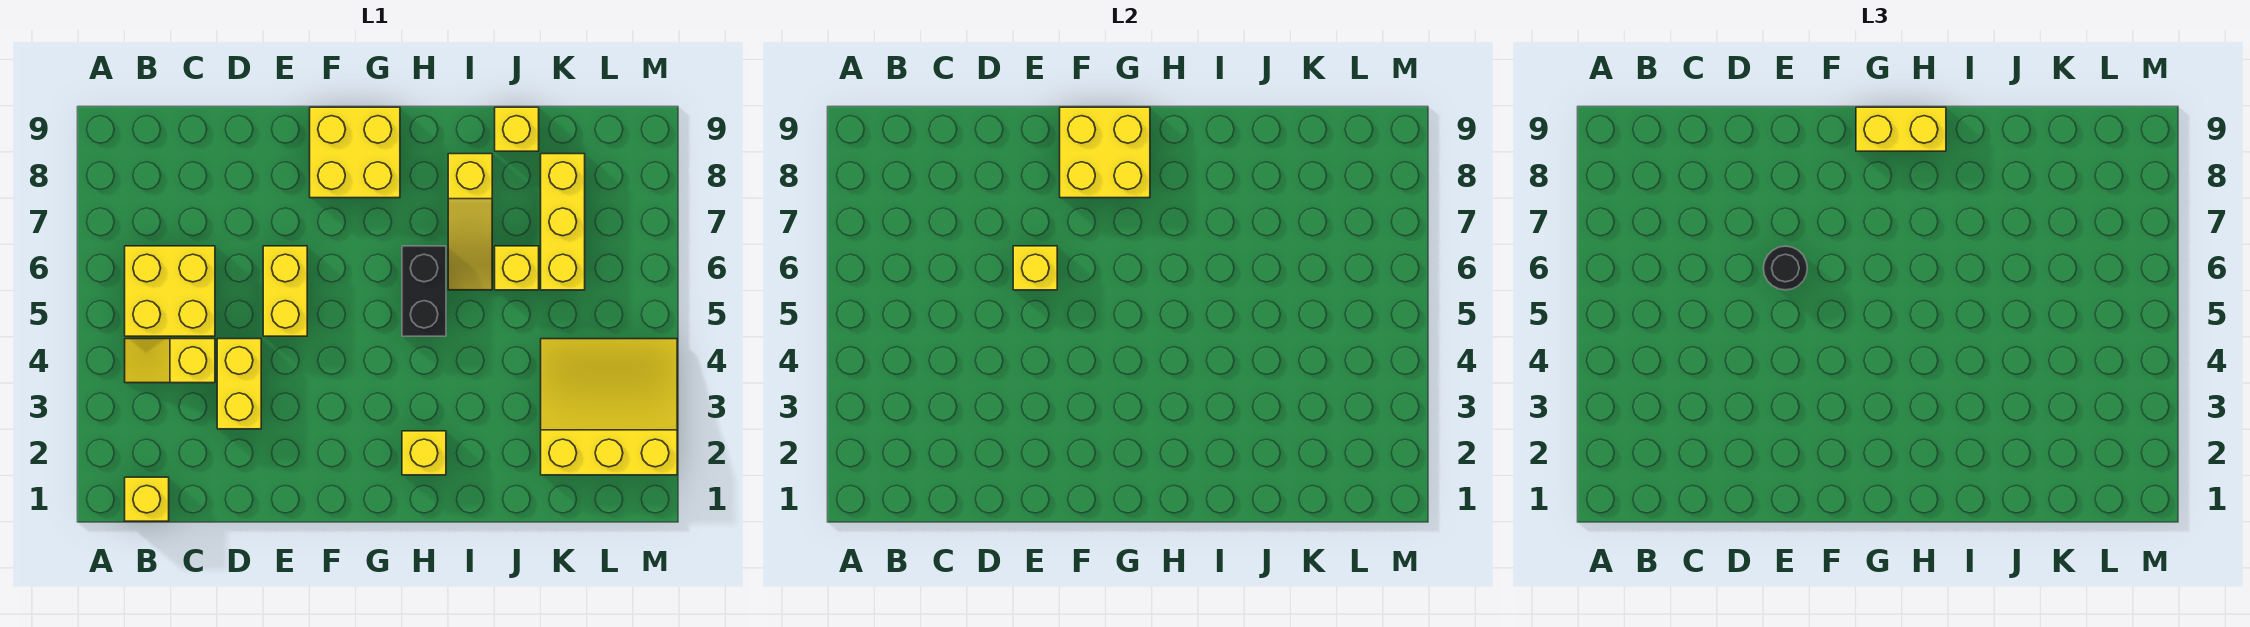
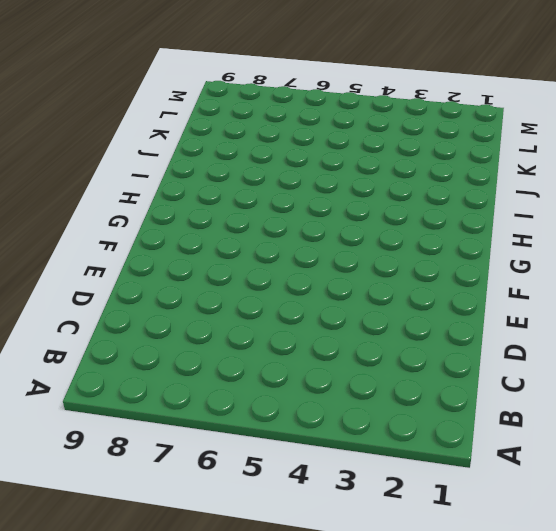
none -> yellow brick B1 level 1
none -> yellow slope B4:C4 level 1 top C
none -> yellow brick B5:C6 level 1

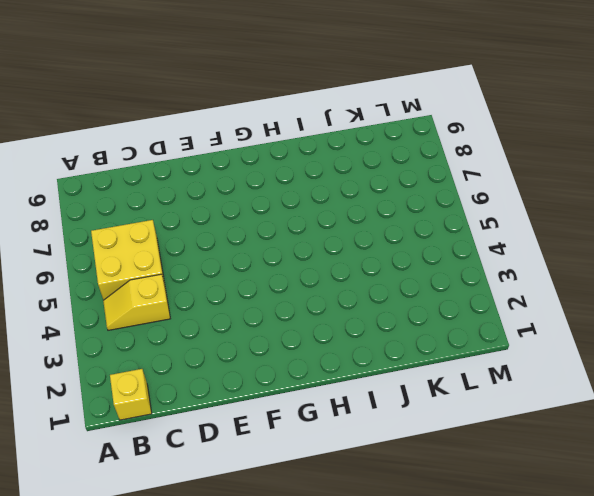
none -> yellow brick D3:D4 level 1
none -> yellow brick E5:E6 level 1
none -> yellow brick F8:G9 level 1

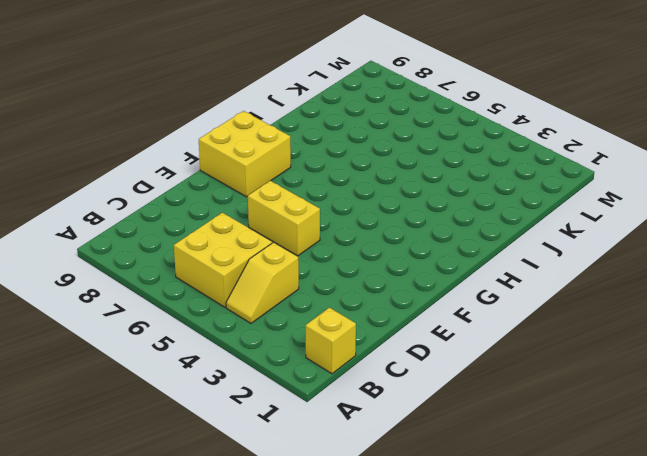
none -> yellow brick D3:D4 level 1
none -> yellow brick H2 level 1
none -> black brick H5:H6 level 1

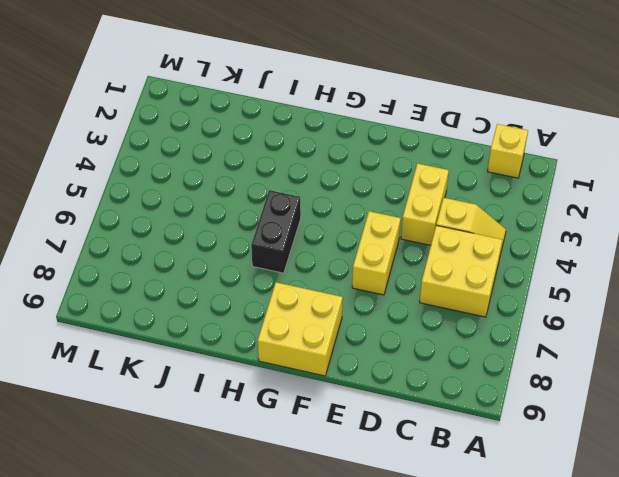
none -> yellow brick H2 level 1
none -> yellow slope I6:I8 level 1 top 8
none -> yellow brick J6 level 1

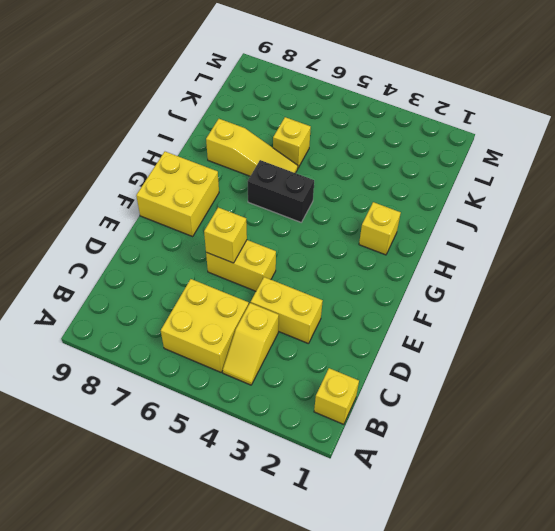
none -> yellow brick J9 level 1
none -> yellow slope K2:M4 level 1 top 2
none -> yellow brick K6:K8 level 1

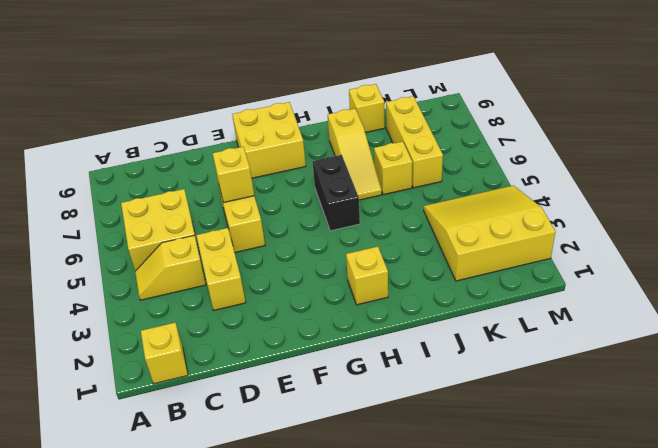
none -> yellow brick F8:G9 level 2
none -> black round brick E6 level 3
none -> yellow brick G9:H9 level 3

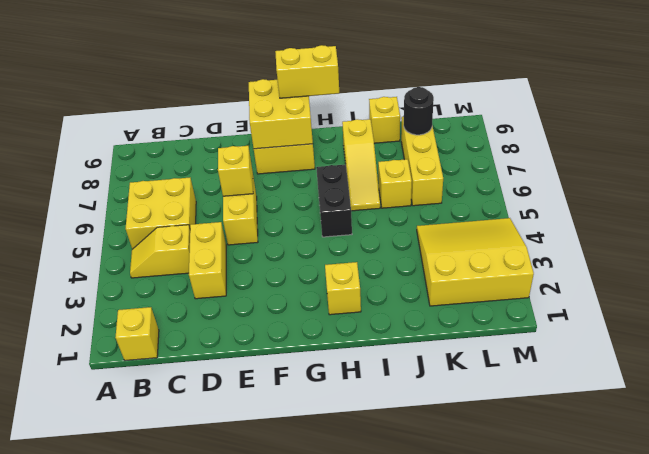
black round brick K8 level 2 -> black round brick E6 level 3

